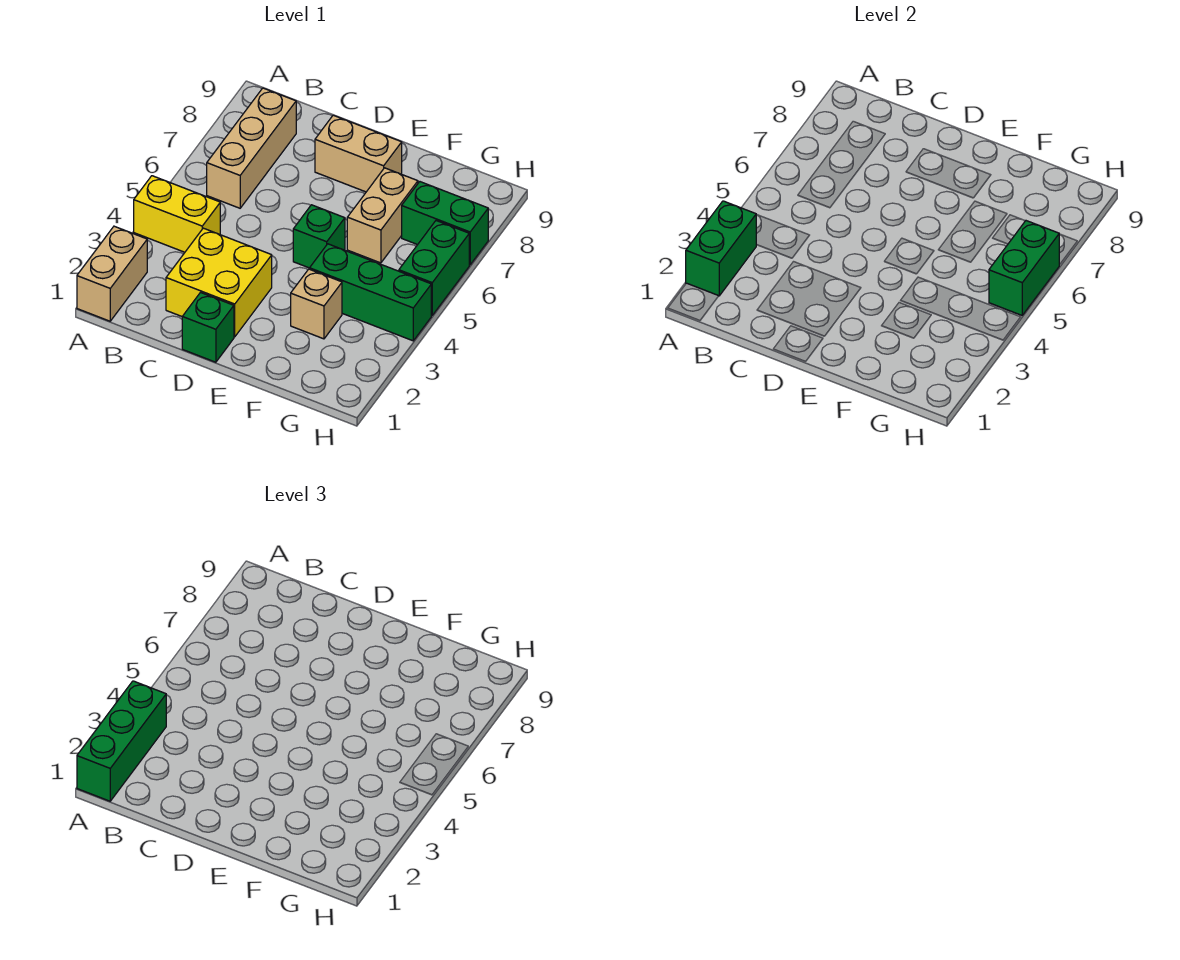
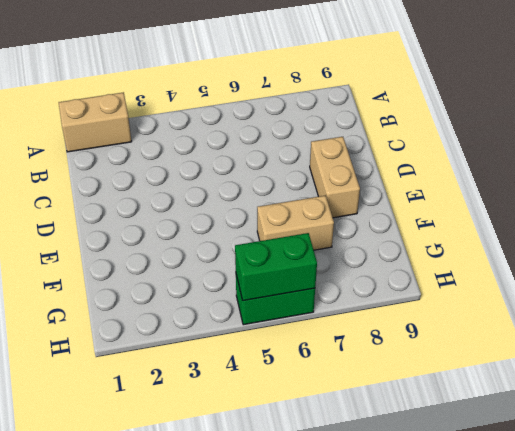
none -> yellow brick A4:B4 level 1
none -> tan brick B6:B8 level 1
none -> yellow brick C2:D3 level 1

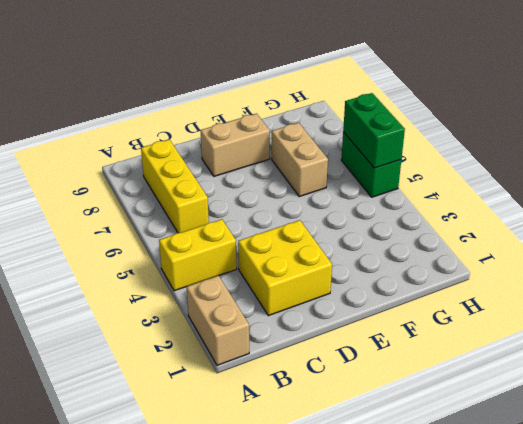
yellow brick B6:B8 level 1 -> tan brick B6:B8 level 1
none -> green brick D1 level 1
none -> green brick E5 level 1
none -> tan brick F3 level 1

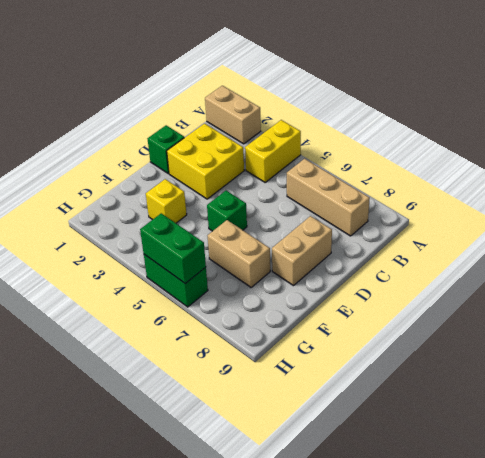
yellow brick F3 level 1 -> tan brick F3 level 1
none -> green brick F4:H4 level 1
none -> green brick G7:H7 level 1
none -> green brick A2:A3 level 2

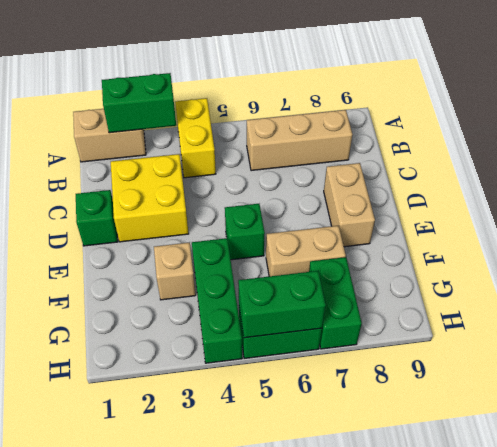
none -> green brick A1:A3 level 3

